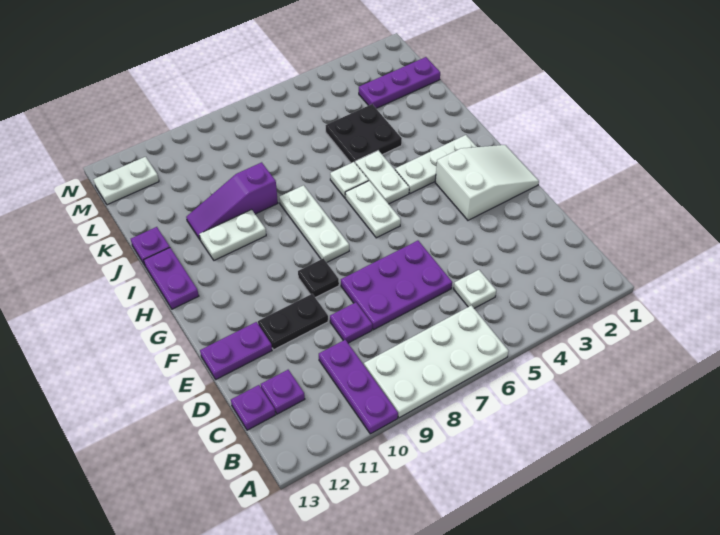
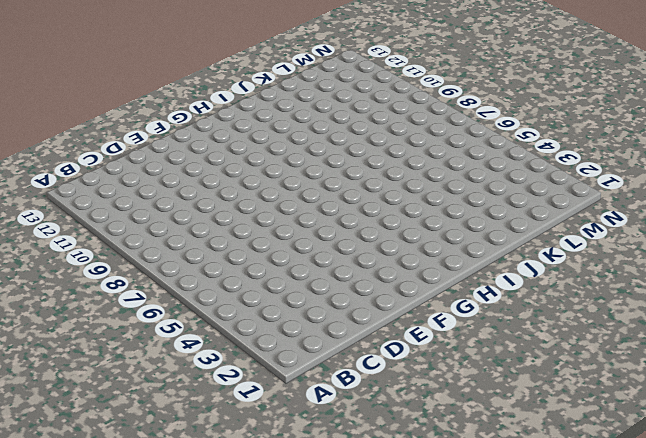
none -> white plate A6:B9 level 1
none -> purple plate A10:C10 level 1
none -> white plate C5 level 1

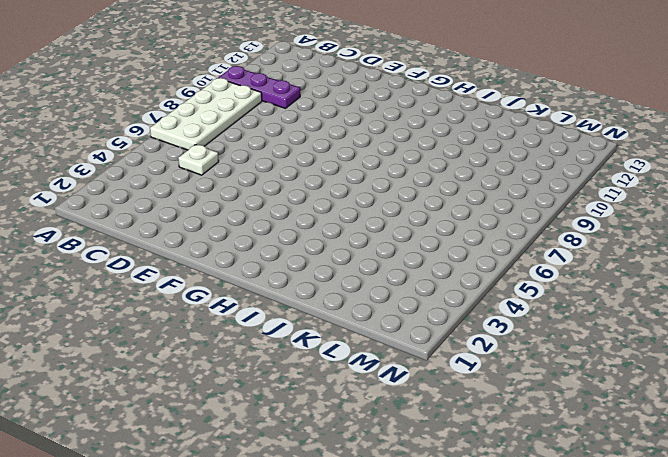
none -> purple plate C12 level 1
none -> purple plate C13 level 1
none -> purple plate D6:E8 level 1

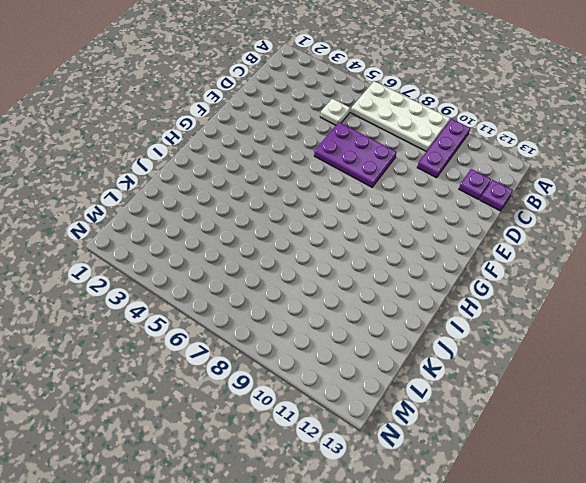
none -> purple plate D9 level 1
none -> black plate E10:E11 level 1
none -> purple plate E12:E13 level 1

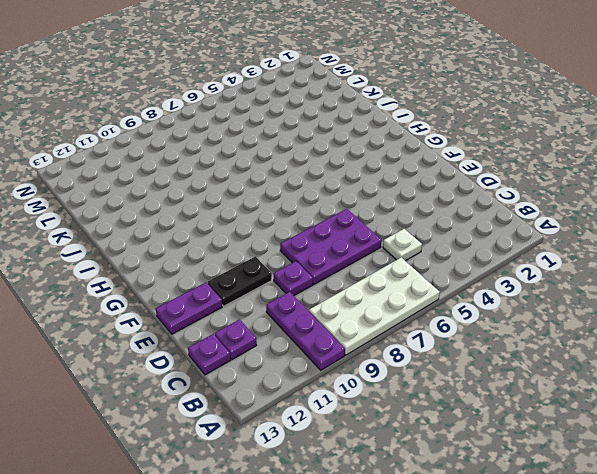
none -> white slope F1:G3 level 1 top 3
none -> black plate F9 level 1
none -> white plate G6:H6 level 1

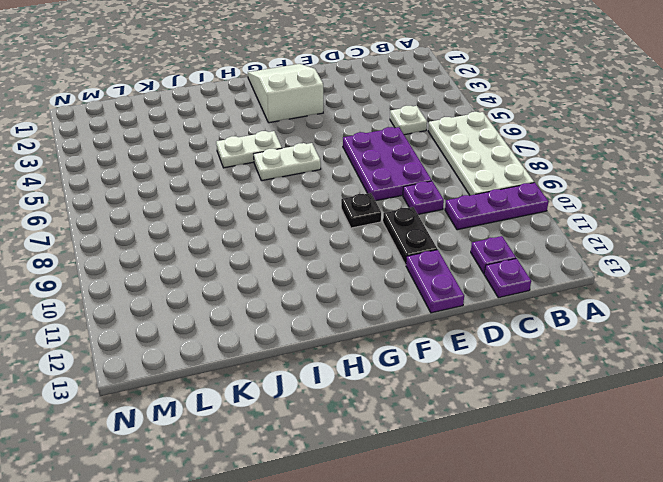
none -> white plate G8:I8 level 1
none -> white plate H2:H4 level 1
none -> purple plate H13:I13 level 1

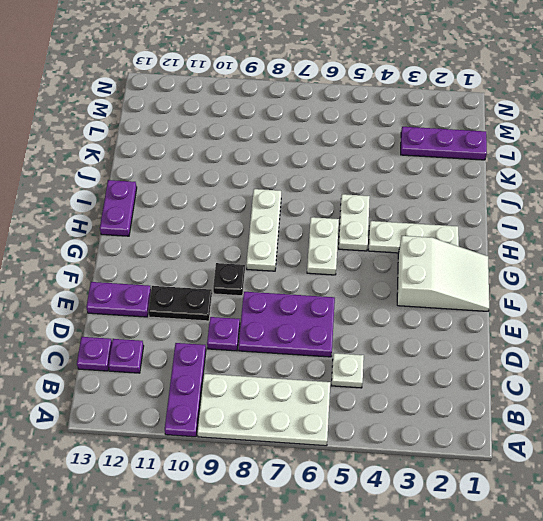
none -> white plate I6 level 1
none -> white plate I10:I11 level 1
none -> black plate J4:K5 level 1

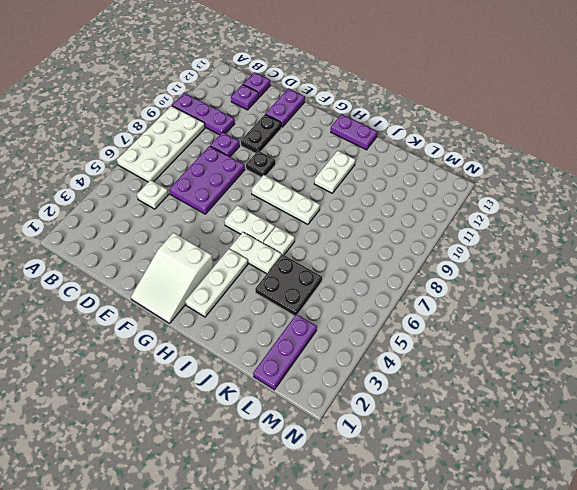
none -> purple slope J9:J11 level 1 top 9
none -> purple plate J13 level 1
none -> white plate M12:M13 level 1

